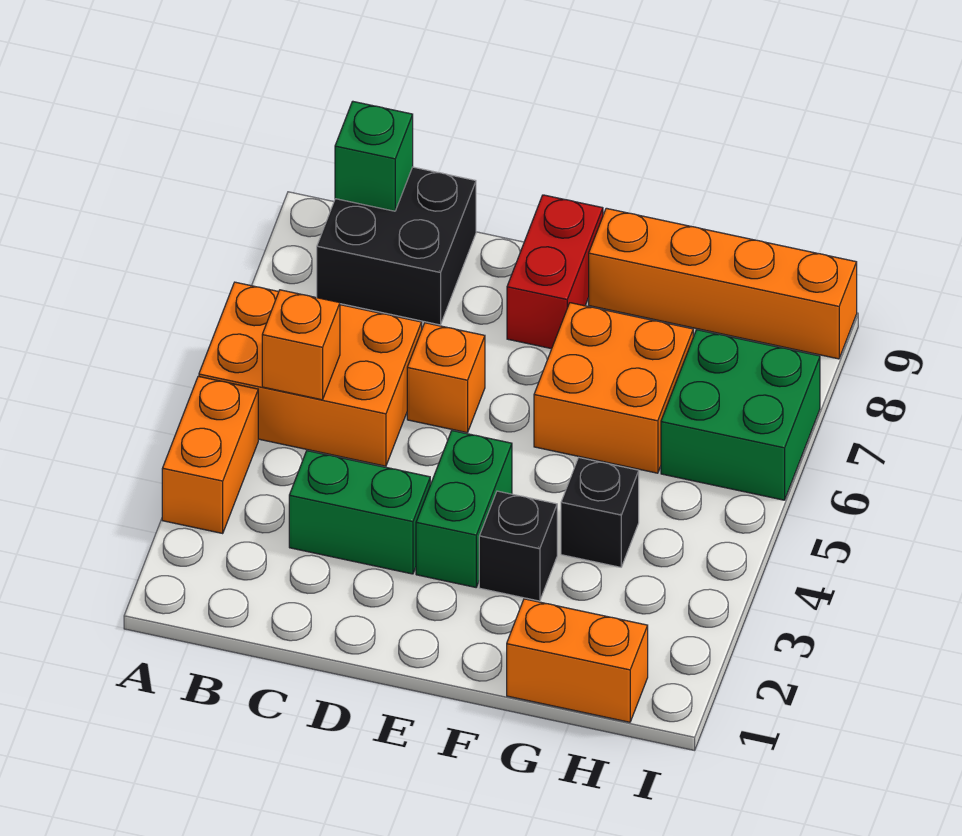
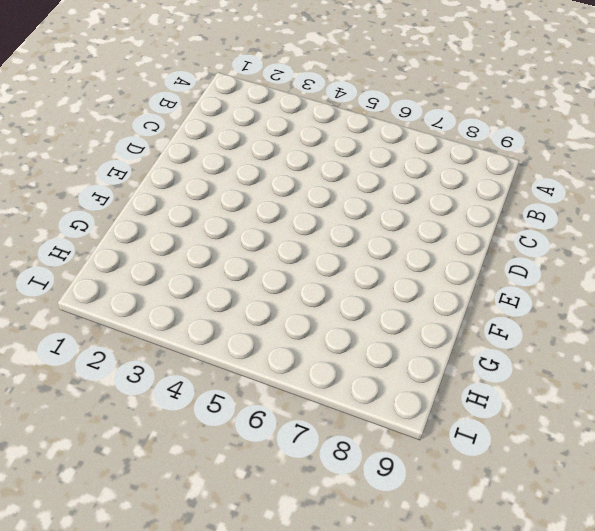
none -> orange brick A3:A4 level 1
none -> orange brick A5:C6 level 1
none -> black brick B8:C9 level 1

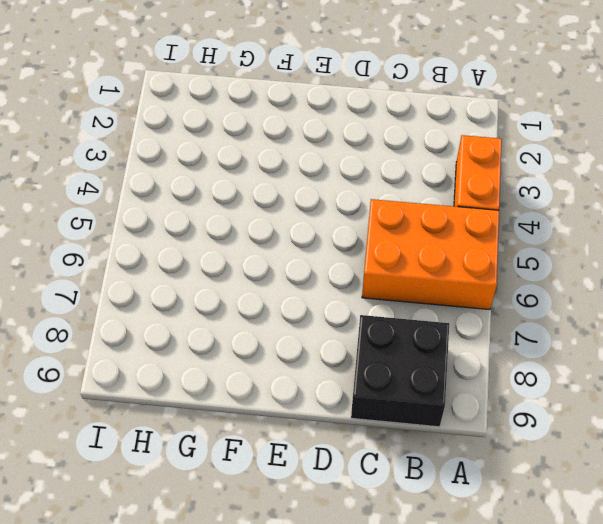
none -> green brick C3:D3 level 1
none -> orange brick D6 level 1
none -> green brick E3:E4 level 1

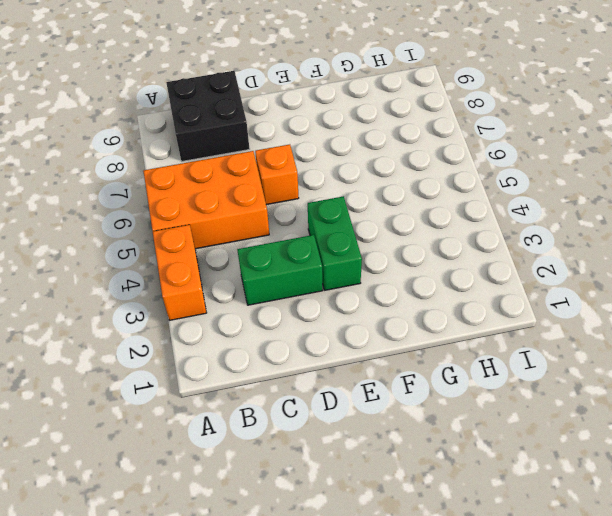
none -> red brick E8:E9 level 1
none -> black brick F3 level 1
none -> orange brick F6:G7 level 1

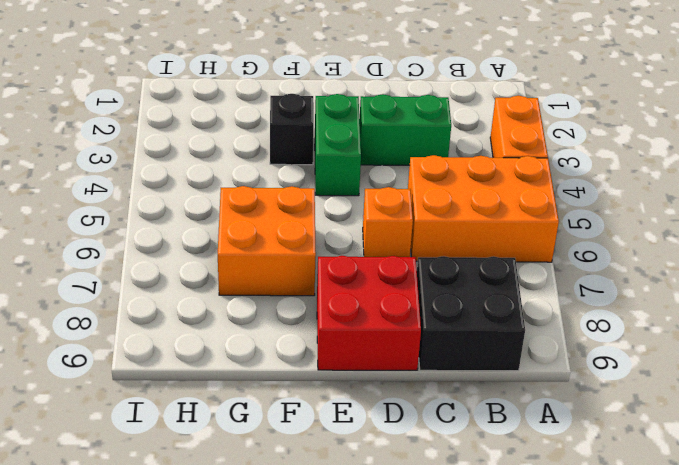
red brick D8:E9 level 1 -> red brick E8:E9 level 1
none -> orange brick F9:I9 level 1
none -> orange brick G1:H1 level 1
none -> black brick G4 level 1

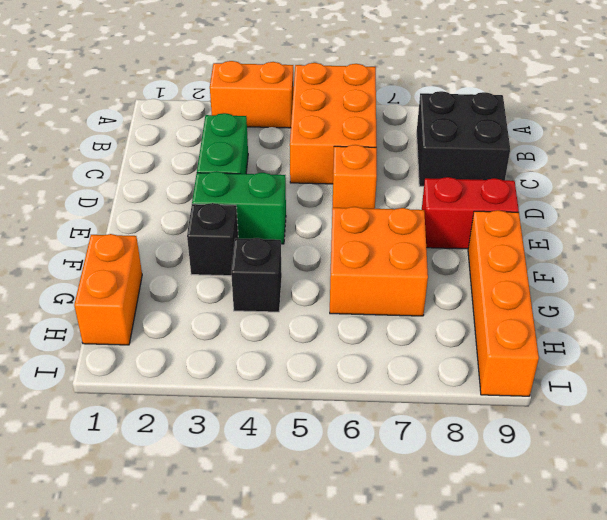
none -> green brick H6:I7 level 1
none -> orange brick B5 level 2
none -> green brick B9 level 2

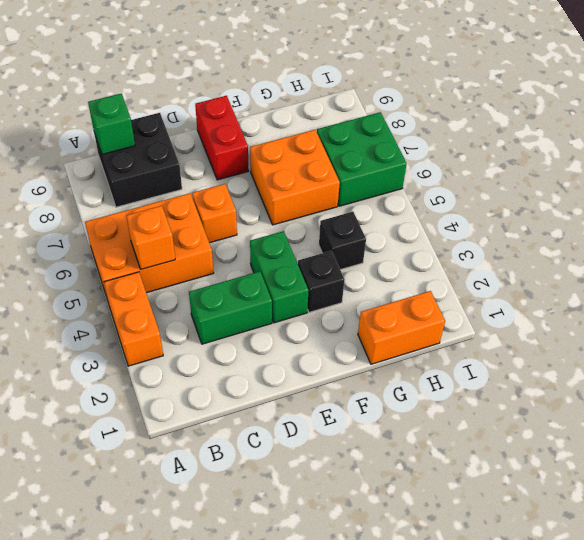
none -> orange brick F9:I9 level 1

